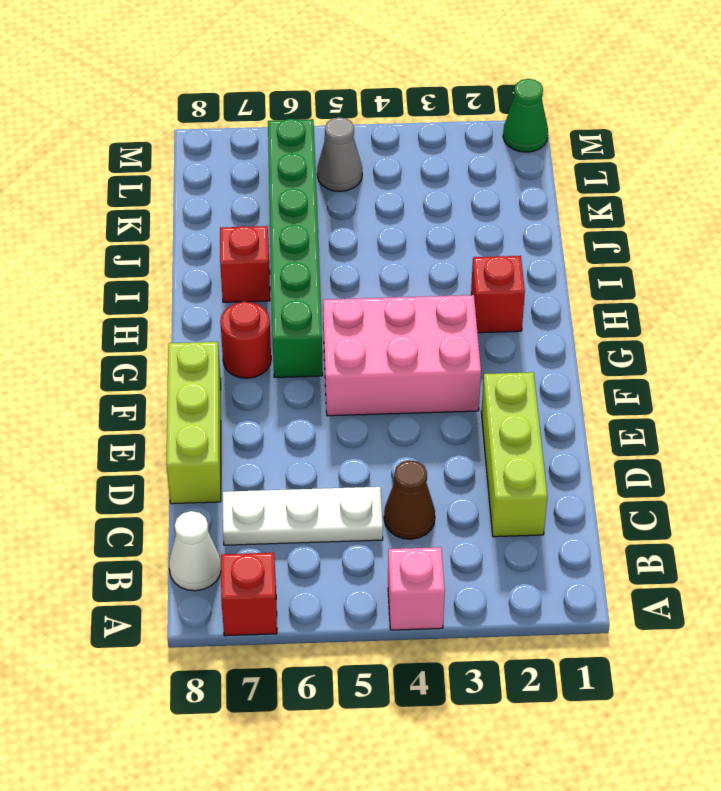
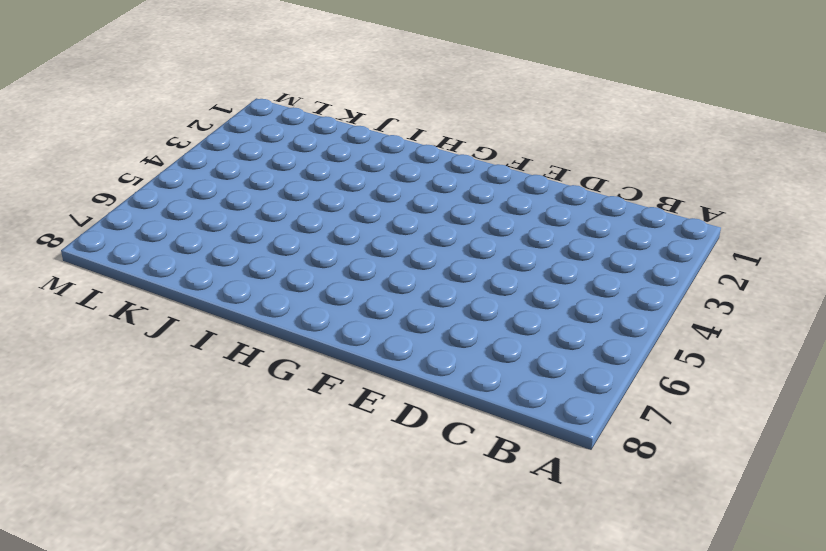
none -> pink brick A4 level 1
none -> red brick A7 level 1
none -> white cone B8 level 1

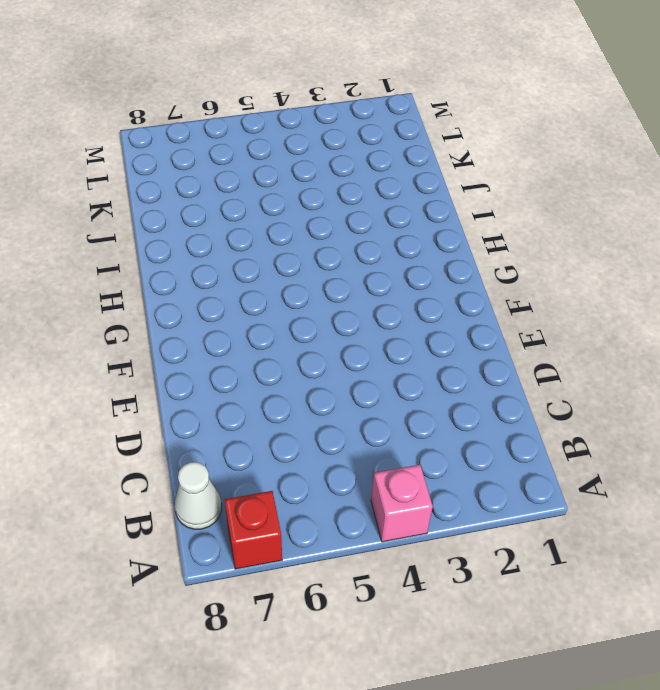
none -> lime brick C2:E2 level 1
none -> brown cone C4 level 1
none -> white plate C5:C7 level 1

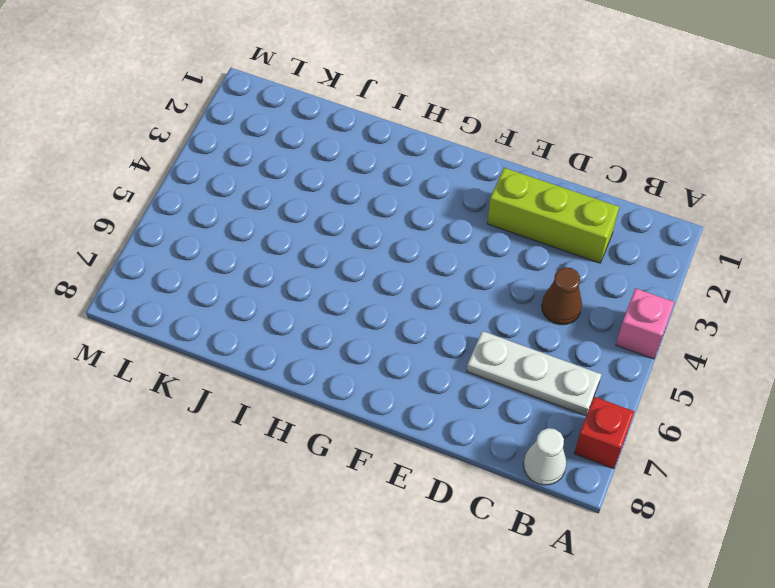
white plate B6:D6 level 1 -> white plate C5:C7 level 1
none -> lime brick D8:F8 level 1
none -> pink brick F3:G5 level 1
none -> green brick G6:L6 level 1

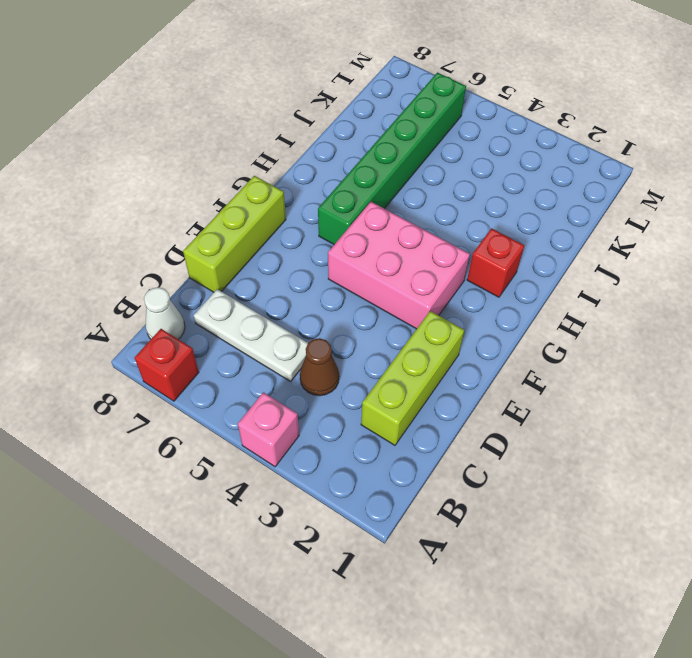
none -> red round brick G7 level 1
none -> red brick I7 level 1
none -> grey cone L5 level 1

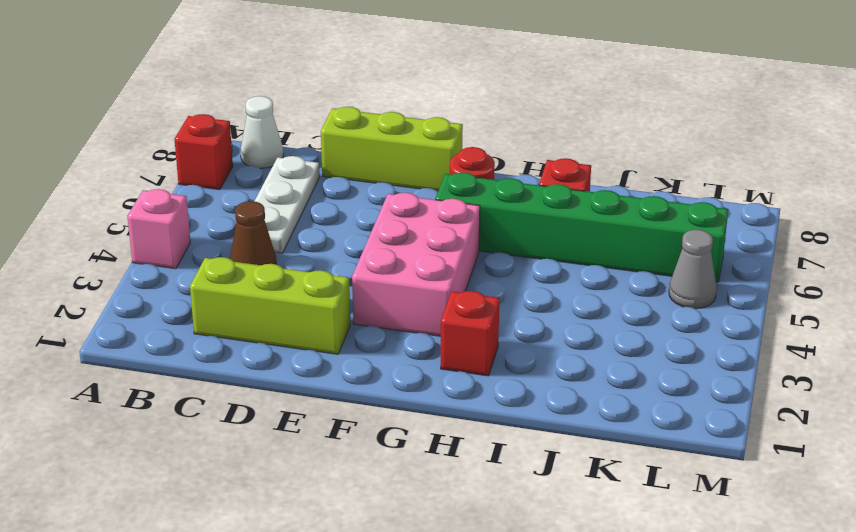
none -> green cone M1 level 1

